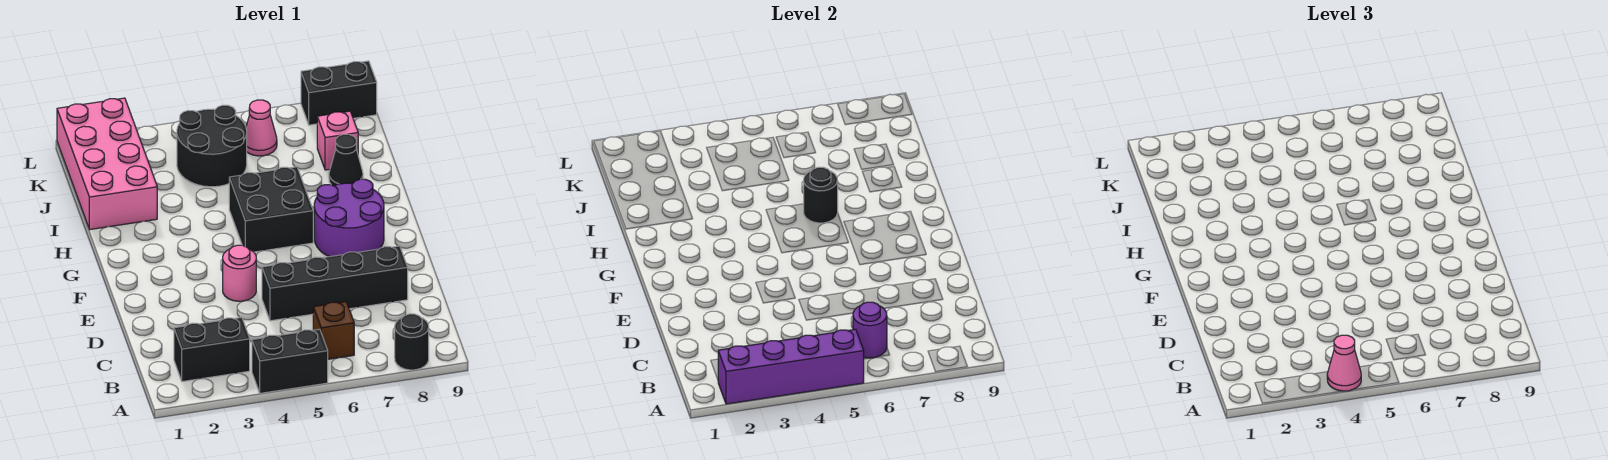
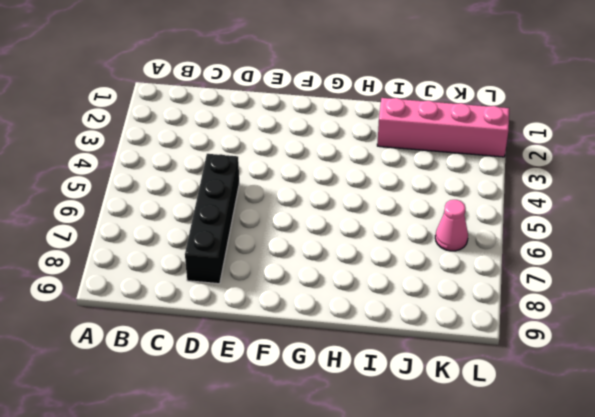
pink brick I2:L2 level 1 -> pink brick I1:L2 level 1
none -> black brick A4:A5 level 1
none -> black round brick A8 level 1
none -> black brick B2:B3 level 1

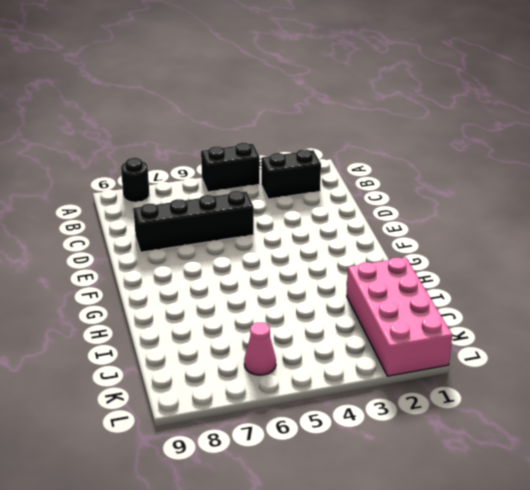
none -> brown brick B6 level 1
none -> pink round brick E4 level 1
none -> purple round brick F7:G8 level 1

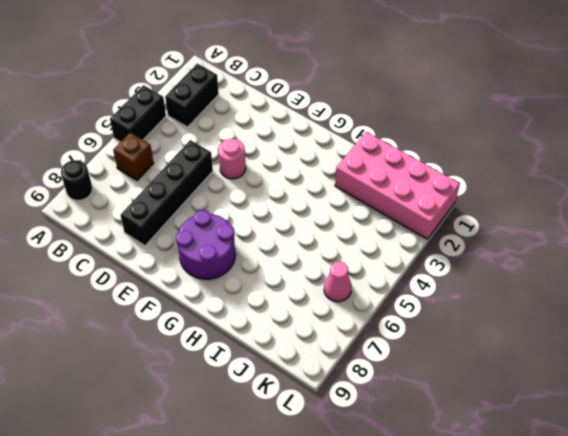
none -> black brick G5:H6 level 1
none -> black cone I8 level 1
none -> black round brick J4:K5 level 1

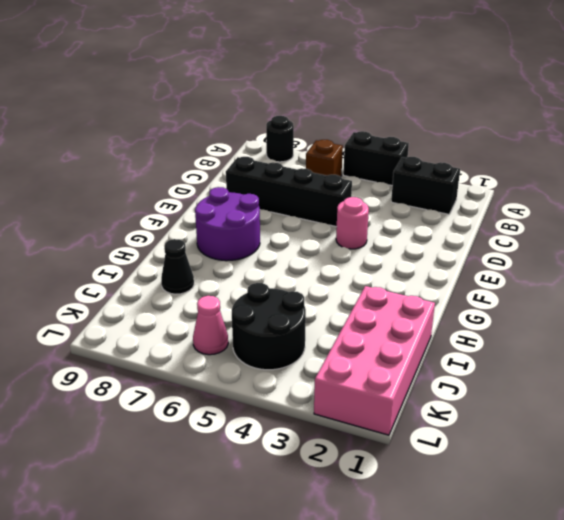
none -> black brick G5:H6 level 1
none -> pink brick J8 level 1
none -> black brick L8:L9 level 1

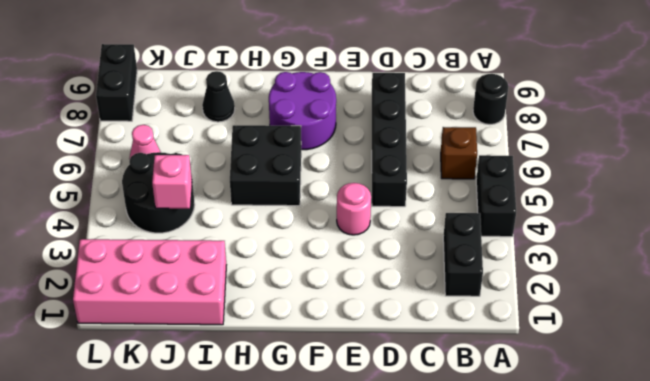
pink brick J4 level 2 -> pink brick J8 level 1
none -> purple brick A2:A5 level 2
none -> purple round brick B6 level 2
none -> black round brick H6 level 2

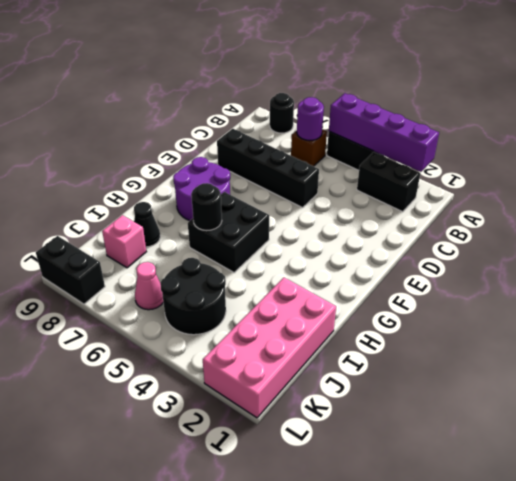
none -> pink round brick E4 level 1
none -> pink cone A4 level 3

